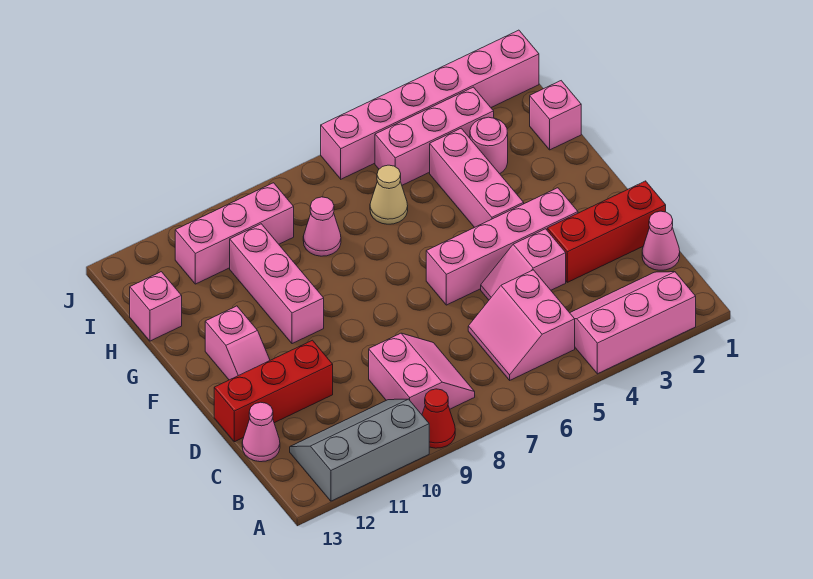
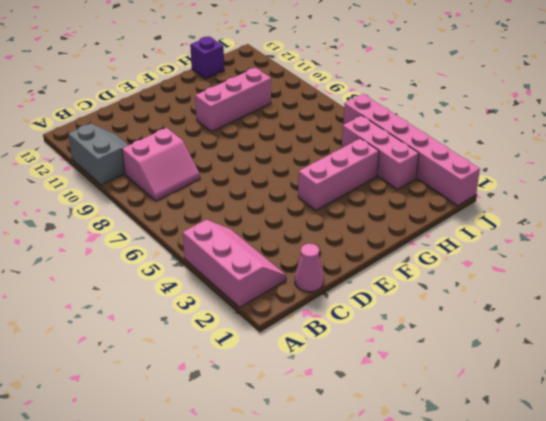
grey slope A10:B11 level 1 top A -> grey slope A10:B12 level 1 top A
purple brick H13 level 1 -> pink brick H13 level 1
none -> red cone A9 level 1
none -> pink slope B5:C6 level 1 top 5
none -> pink cone C13 level 1

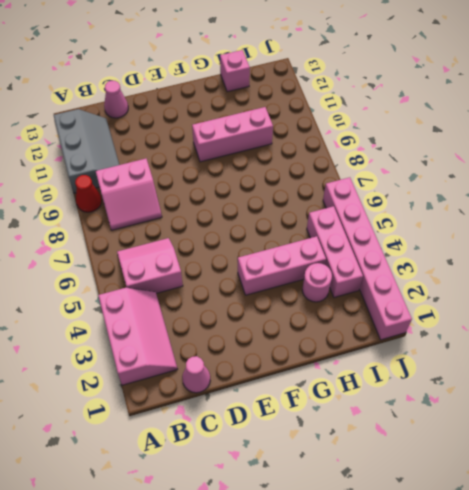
none -> red brick D1:D3 level 1
none -> pink slope D4:D5 level 1 top 4
none -> red brick D11:D13 level 1

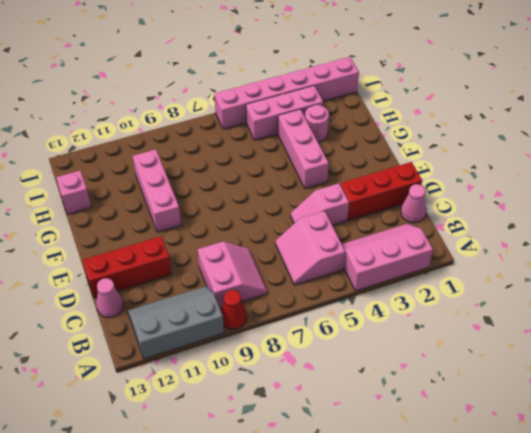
none -> pink brick E3:E6 level 1
none -> pink slope E12:F12 level 1 top F
none -> pink brick H1 level 1

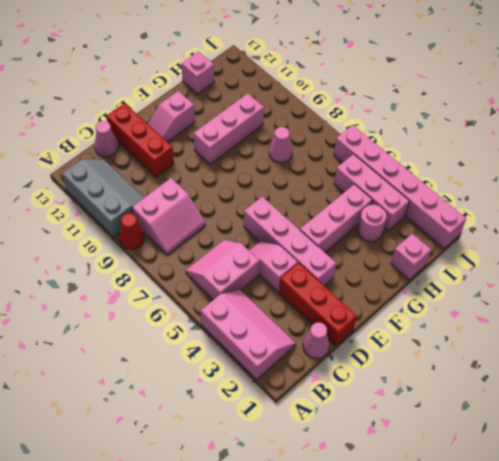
none -> tan cone H6 level 1
none -> pink brick I9:I11 level 1

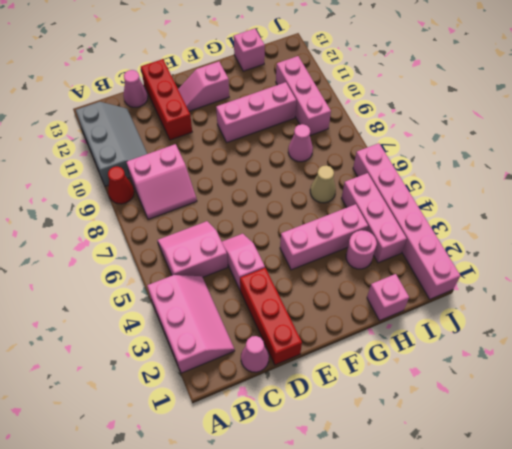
none -> pink brick E3:E6 level 1

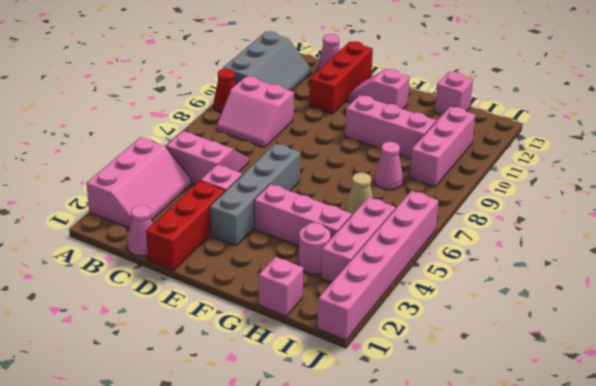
grey brick E3:E6 level 1 -> pink brick E3:E6 level 1

